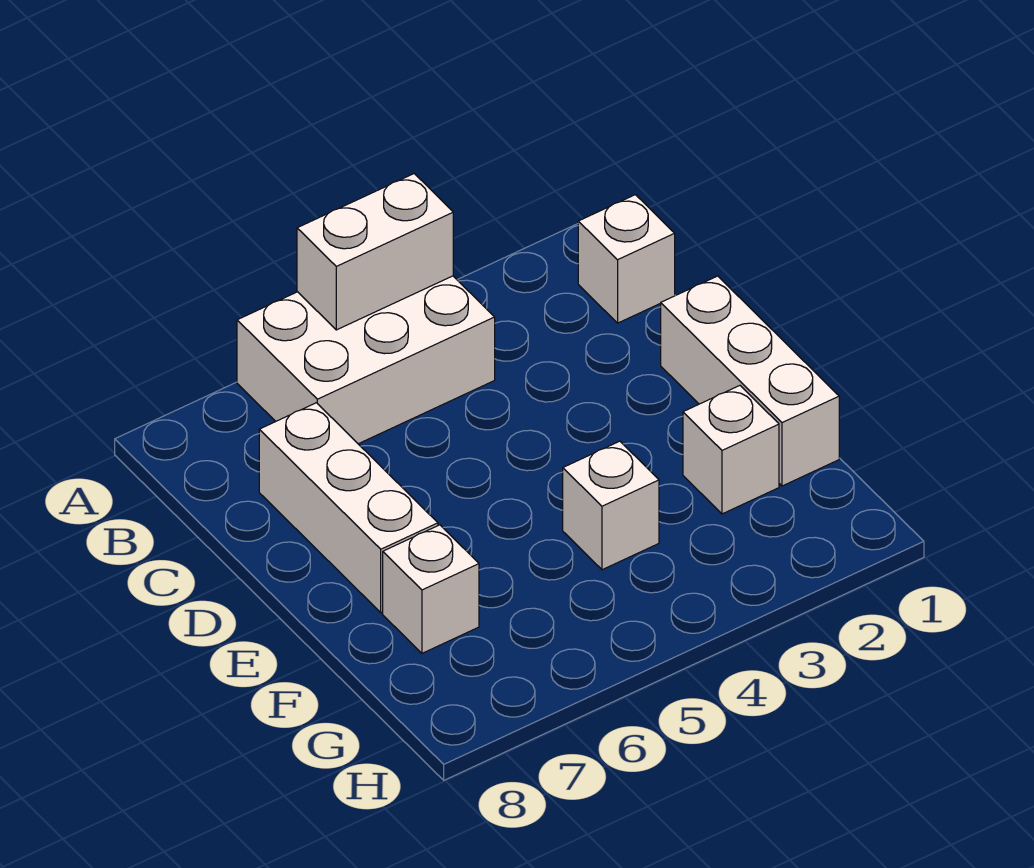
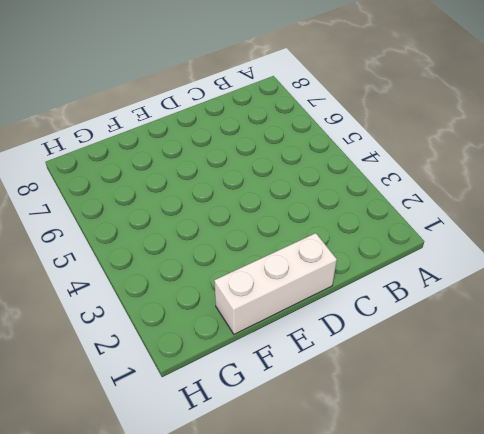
none -> white brick A4:B6 level 1
none -> white brick B1 level 1

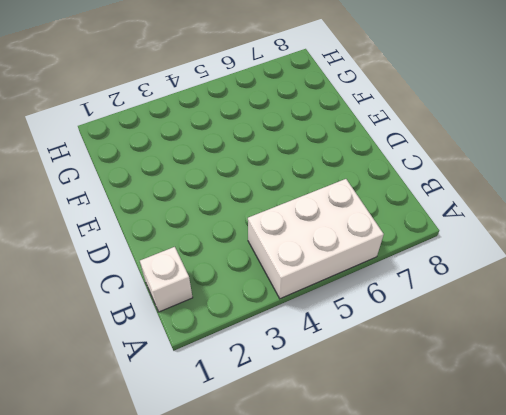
none -> white brick C7:E7 level 1
none -> white brick D1:F1 level 1

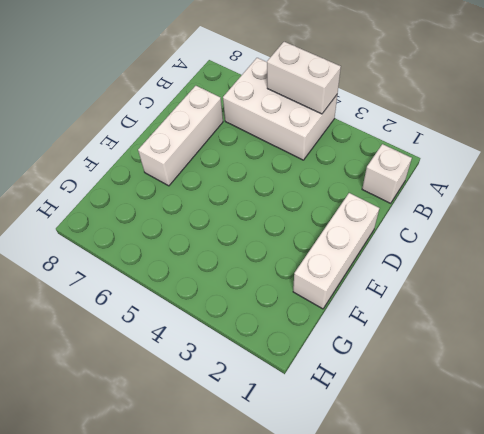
none -> white brick F2 level 1
none -> white brick F4 level 1

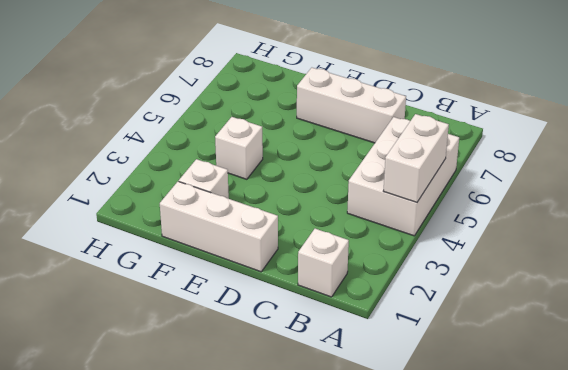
none -> white brick F7 level 1

